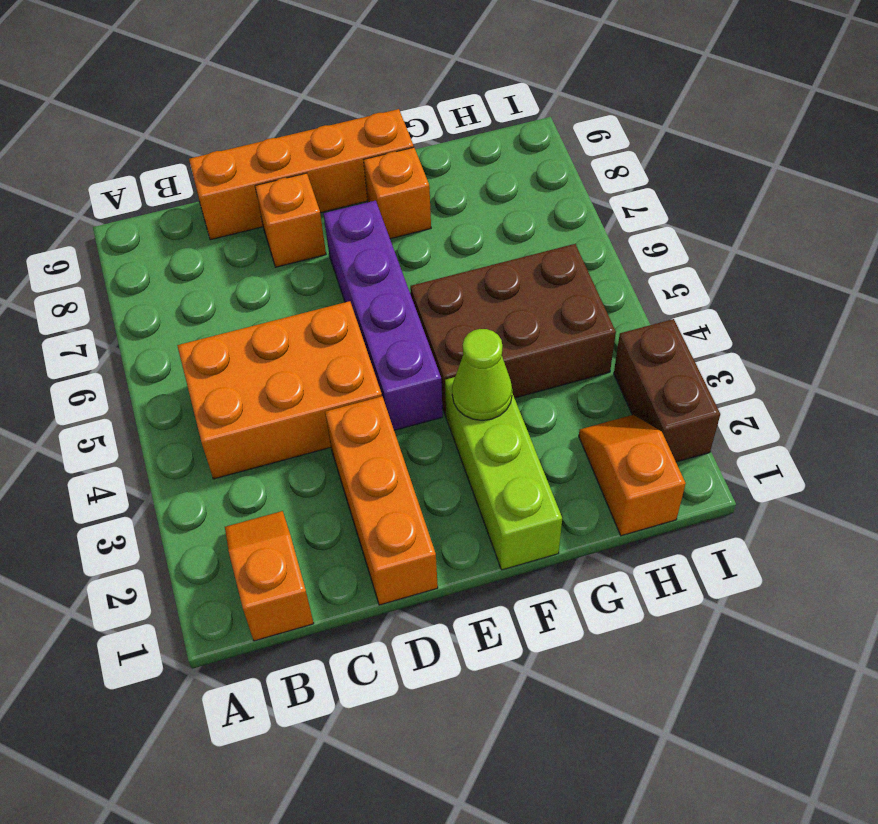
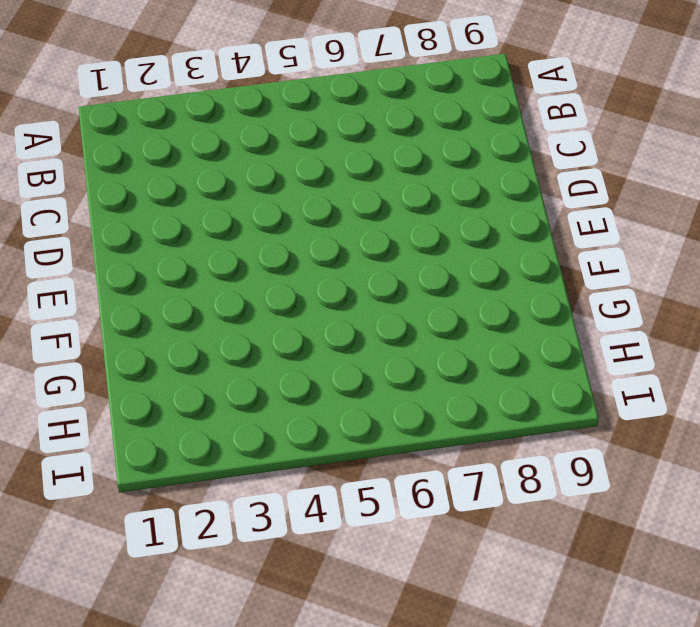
none -> orange slope B1:B2 level 1 top 1
none -> orange brick B4:D5 level 1
none -> orange brick C9:F9 level 1

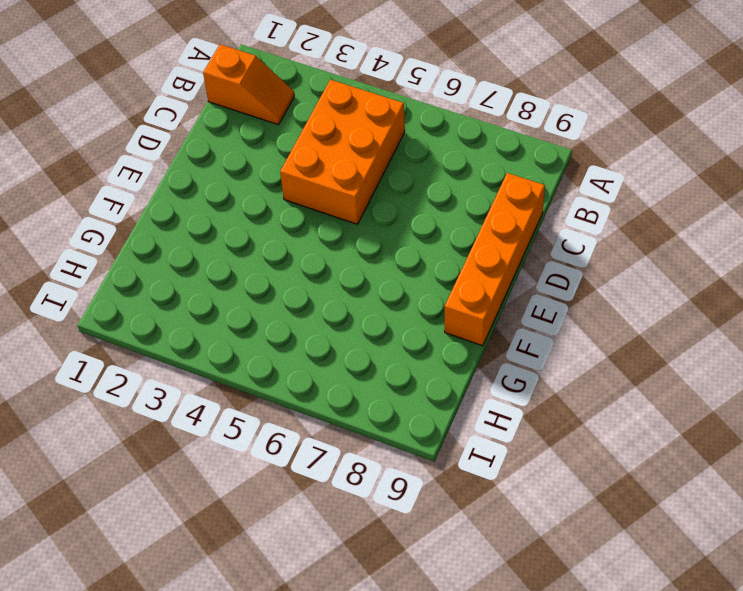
none -> orange brick D1:D3 level 1
none -> orange brick D8 level 1
none -> purple brick E4:E7 level 1

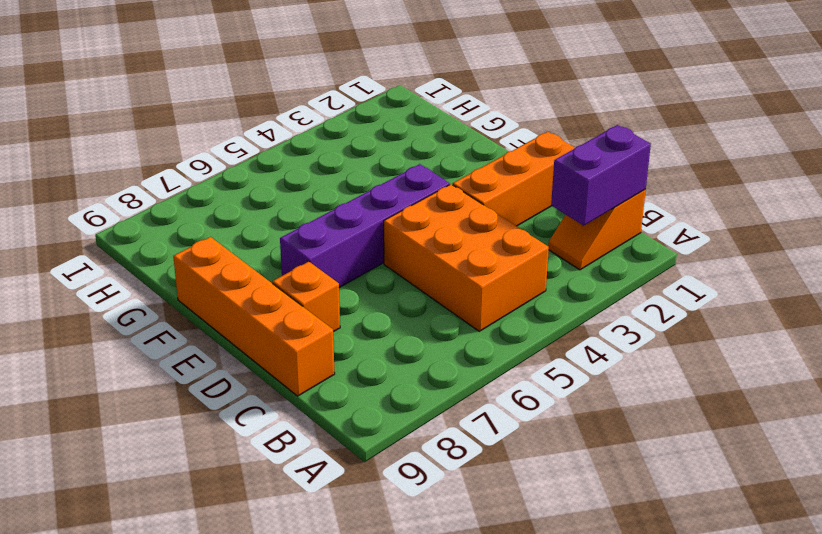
purple brick B1:B2 level 2 -> none
none -> lime brick F1:F3 level 1
none -> brown brick F4:H5 level 1
none -> orange brick F8 level 1

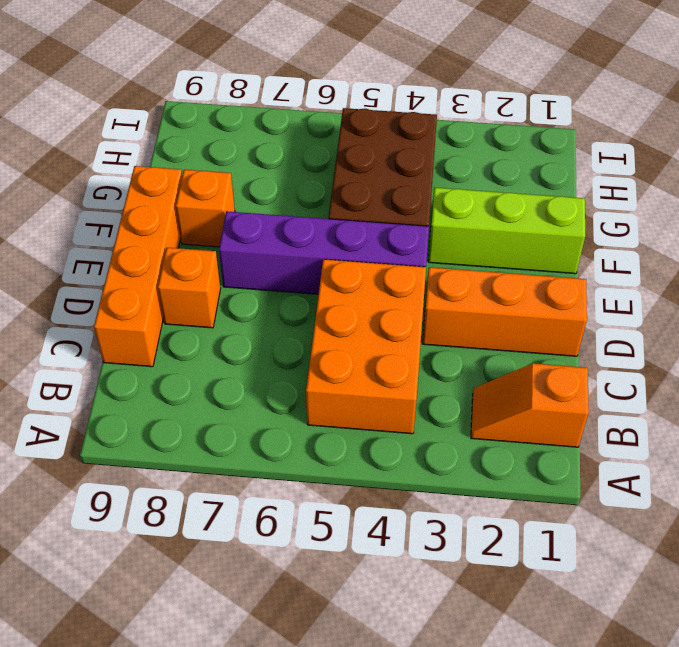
none -> orange slope H1:H2 level 1 top 1
none -> brown brick I2:I3 level 1
none -> lime cone F3 level 2

